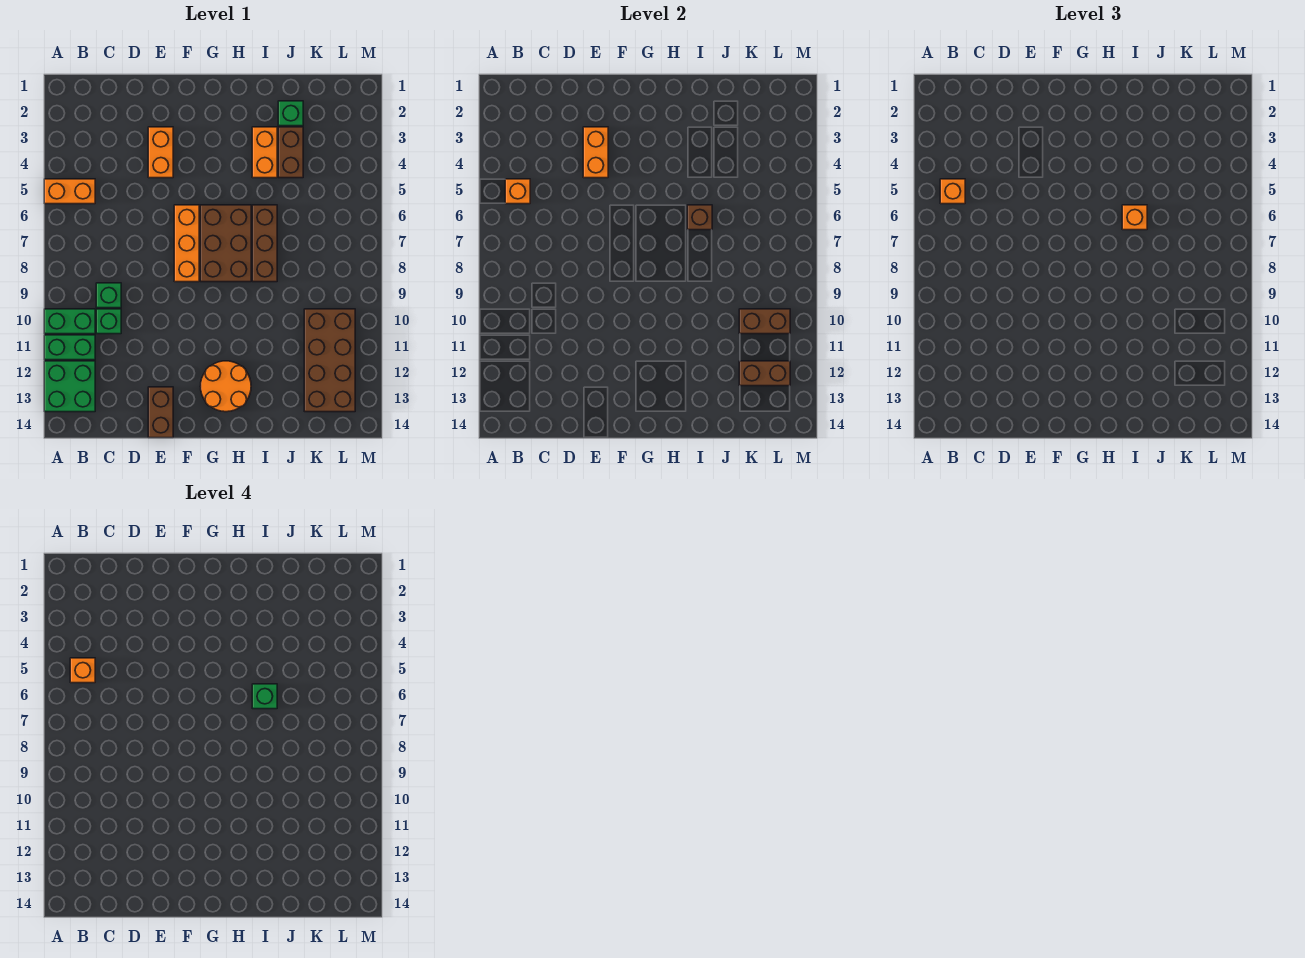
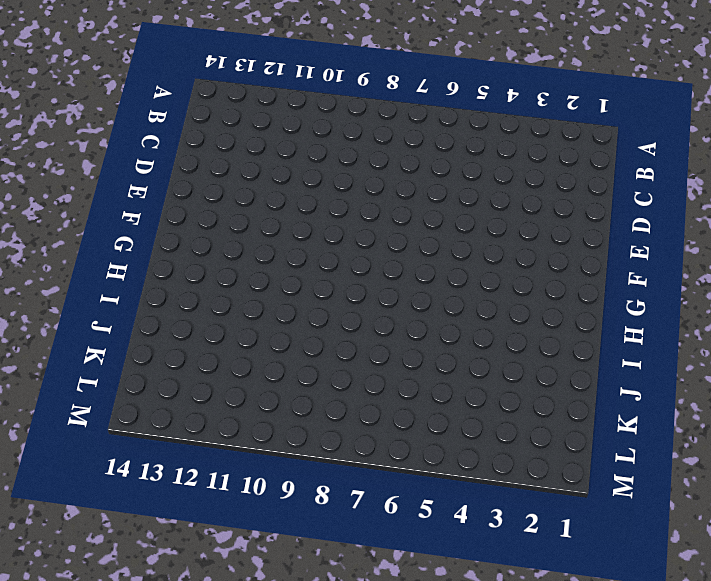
none -> orange brick A5:B5 level 1
none -> green brick A10:B10 level 1
none -> green brick A11:B11 level 1

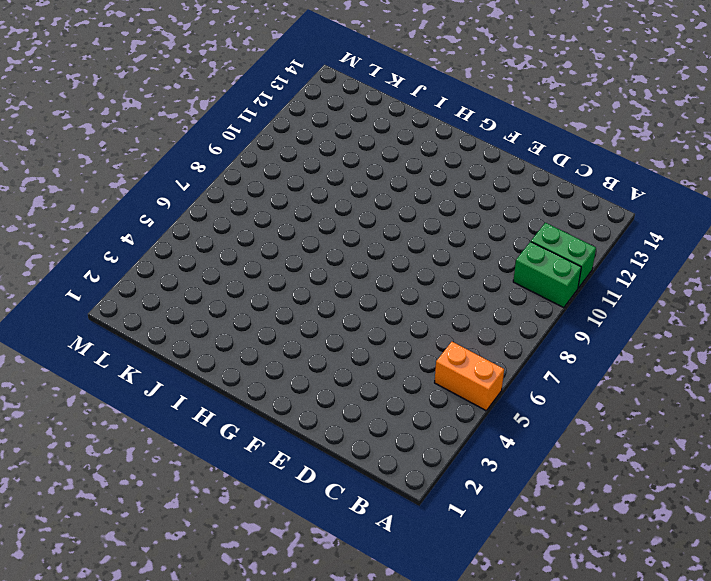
none -> green brick A12:B13 level 1
none -> green brick C9 level 1
none -> green brick C10 level 1

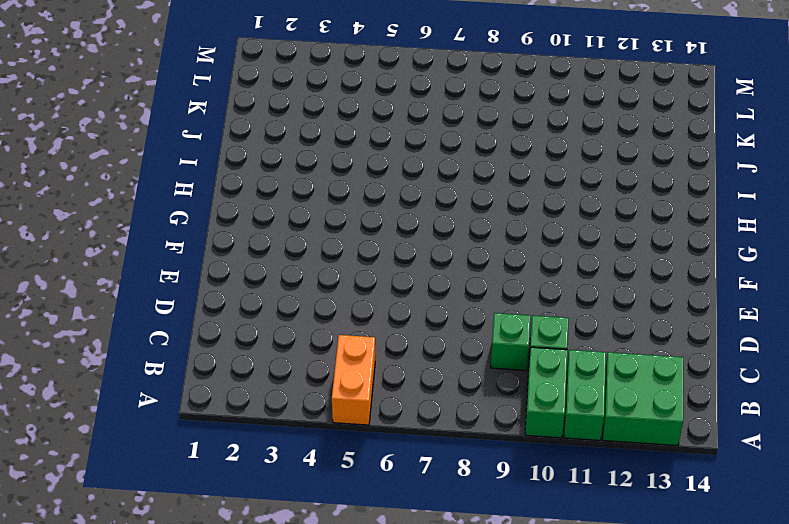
none -> orange brick E3:E4 level 1
none -> brown brick E13:E14 level 1
none -> orange brick F6:F8 level 1

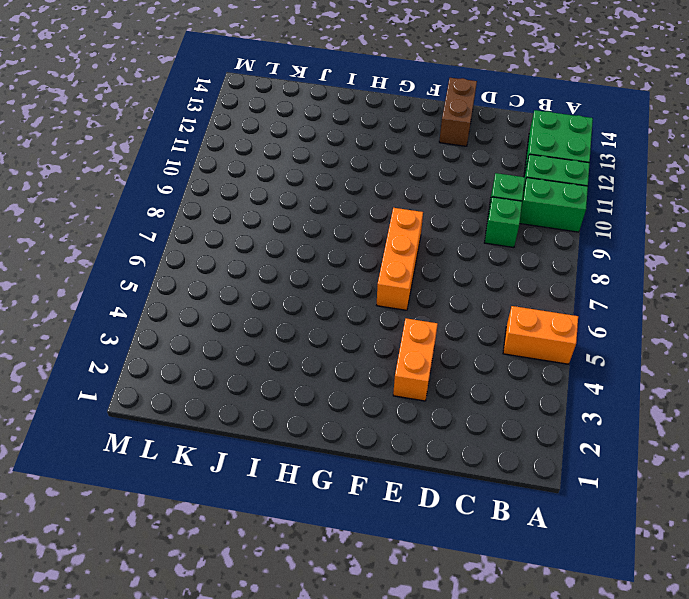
none -> brown brick G6:H8 level 1
none -> orange round brick G12:H13 level 1
none -> orange brick I3:I4 level 1

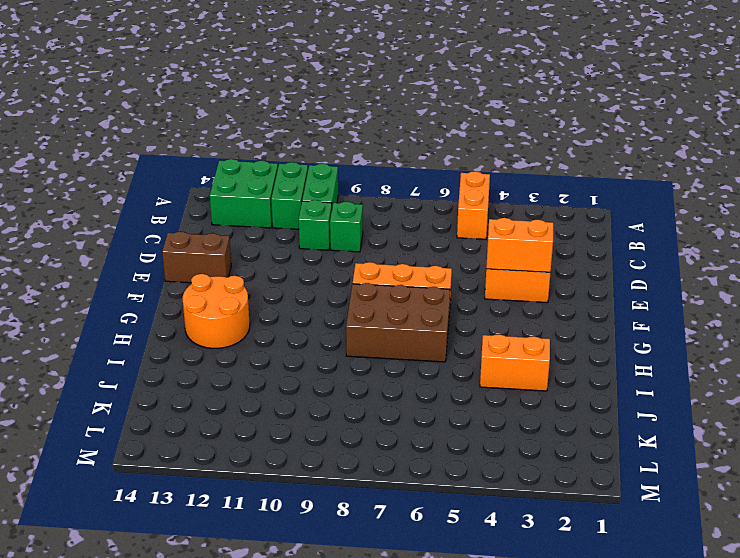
none -> brown brick I6:I8 level 1
none -> green brick J2 level 1
none -> brown brick J3:J4 level 1

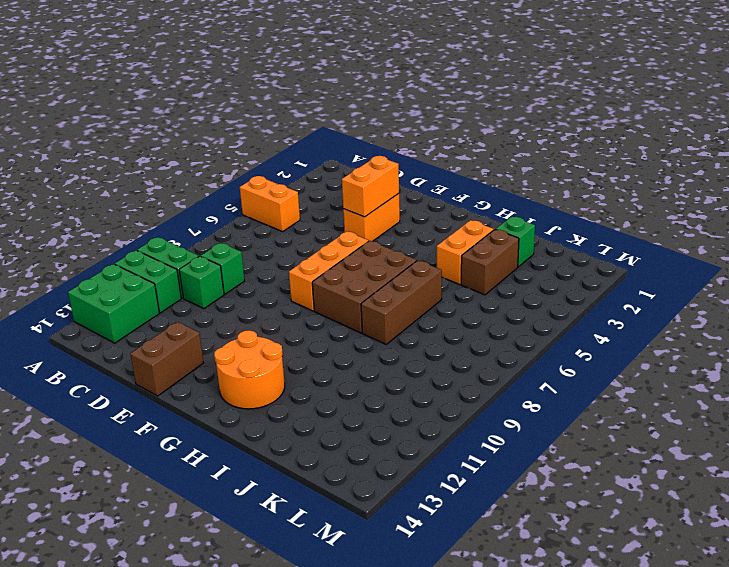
none -> brown brick K10:L13 level 1
none -> orange brick B5 level 2
none -> brown brick I6 level 2

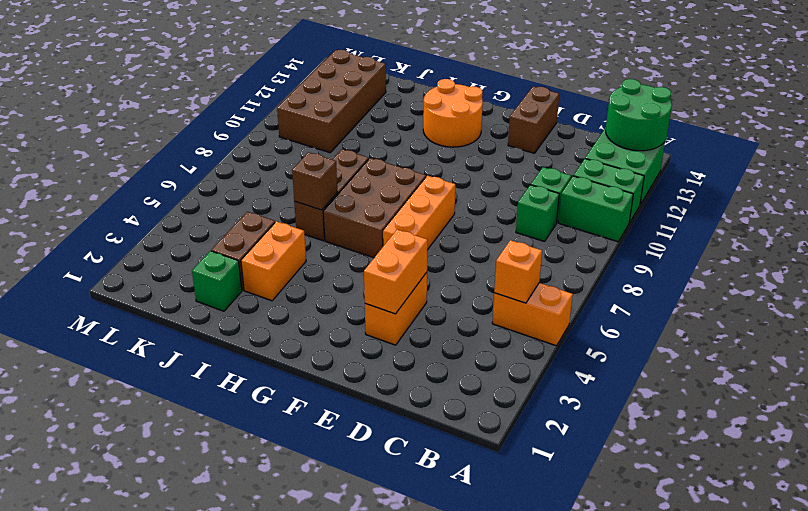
green round brick A13:B14 level 2 -> none
none -> brown brick K10:L10 level 2
none -> brown brick K12:L12 level 2
none -> orange brick B5 level 3

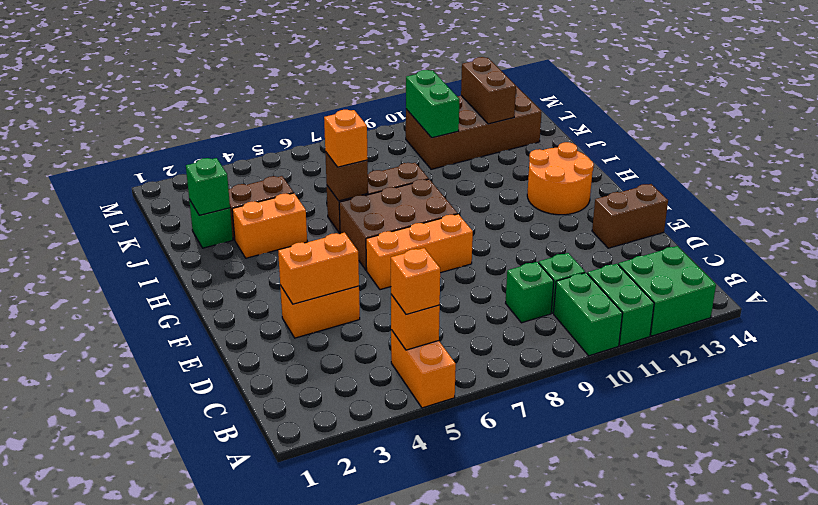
green brick J2 level 2 -> green brick I6 level 4
green brick K10:L10 level 2 -> brown brick K10:L10 level 2
none -> orange brick B5 level 4

